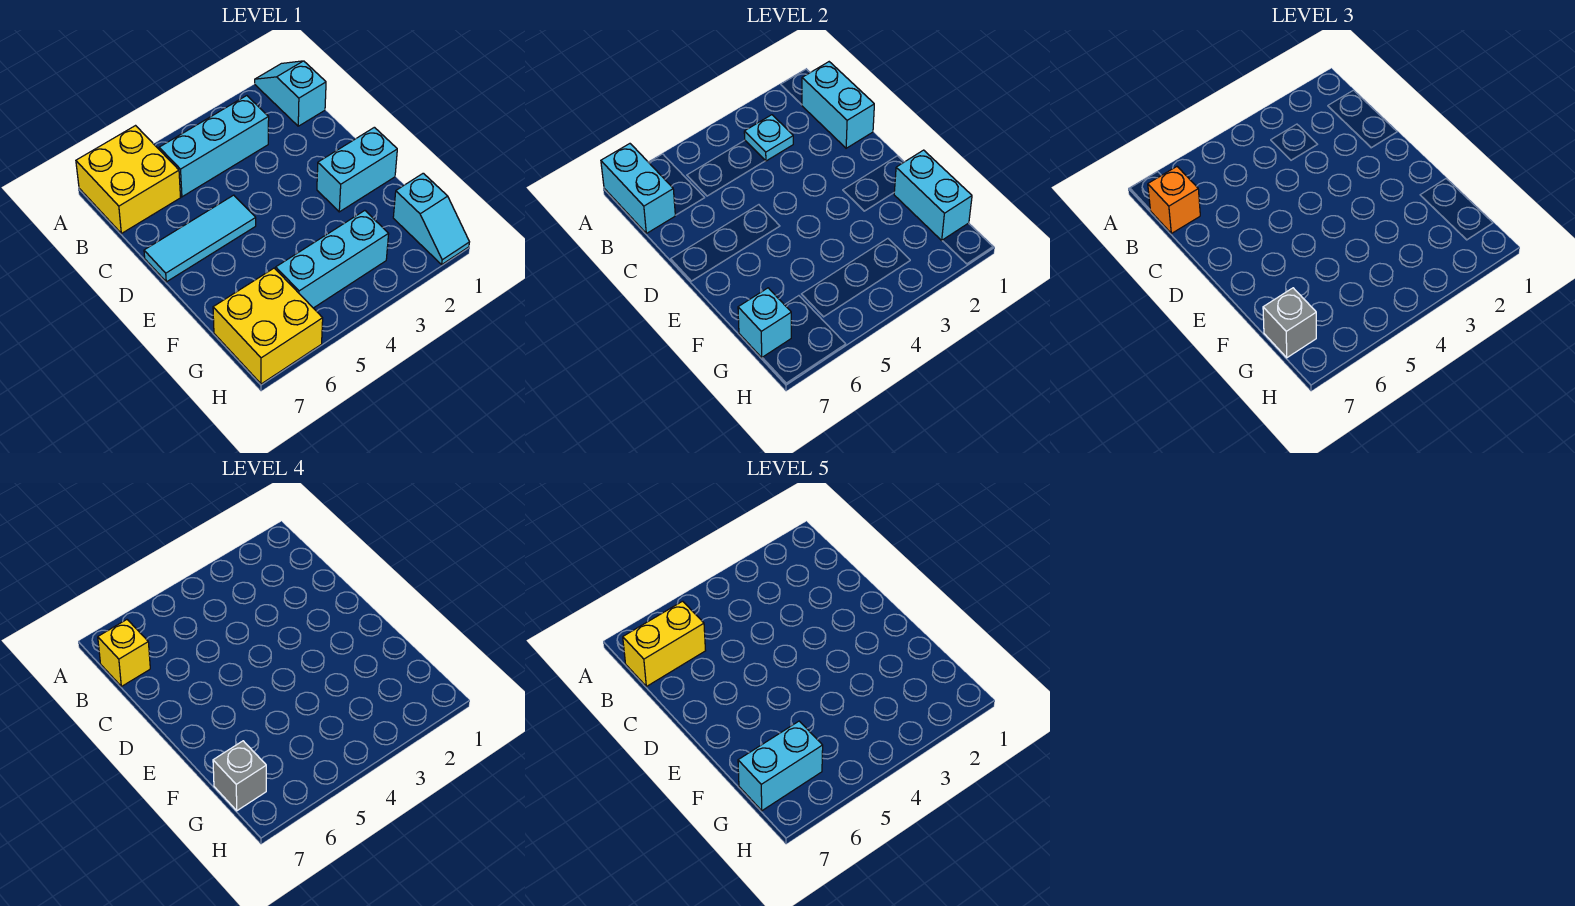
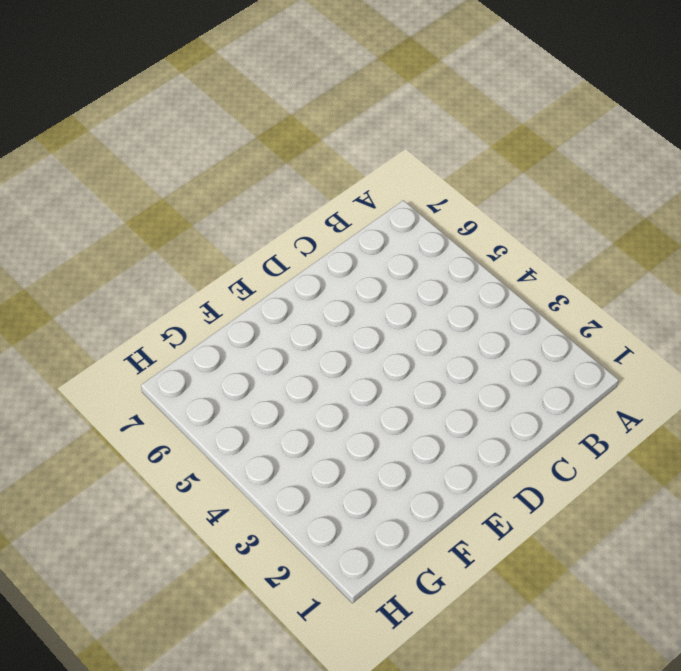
none -> cyan slope A1:B1 level 1 top B
none -> yellow brick A6:B7 level 1
none -> cyan brick B3:B5 level 1

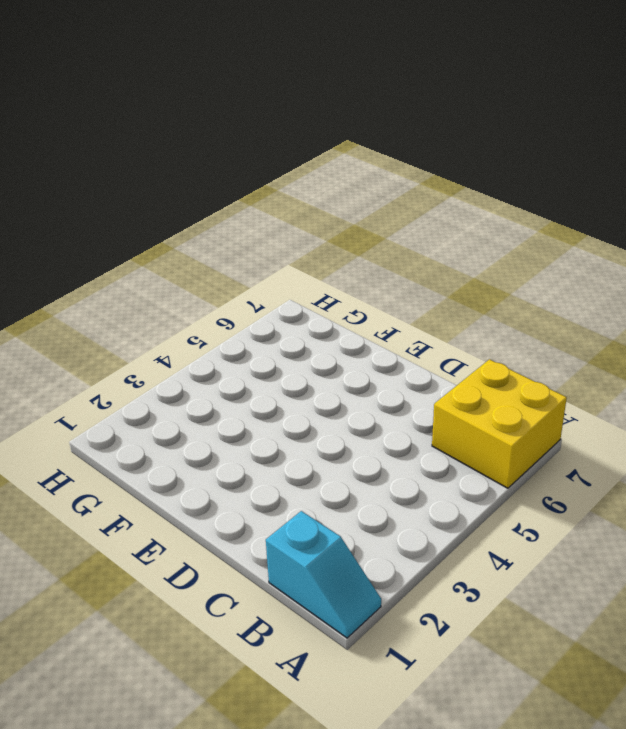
none -> cyan brick B3:B5 level 1
none -> cyan tile D5:D7 level 1
none -> cyan brick E1:E2 level 1

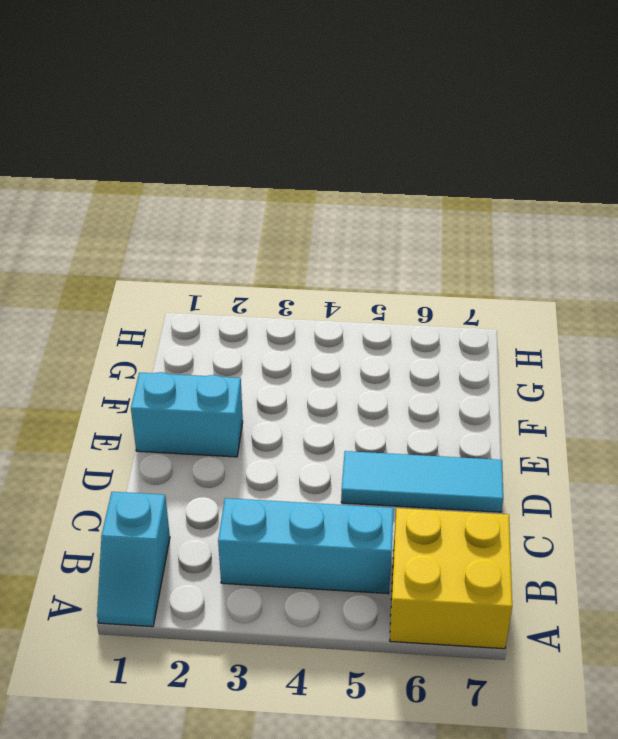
none -> cyan slope G1:H1 level 1 top G
none -> cyan brick G3:G5 level 1
none -> yellow brick G6:H7 level 1

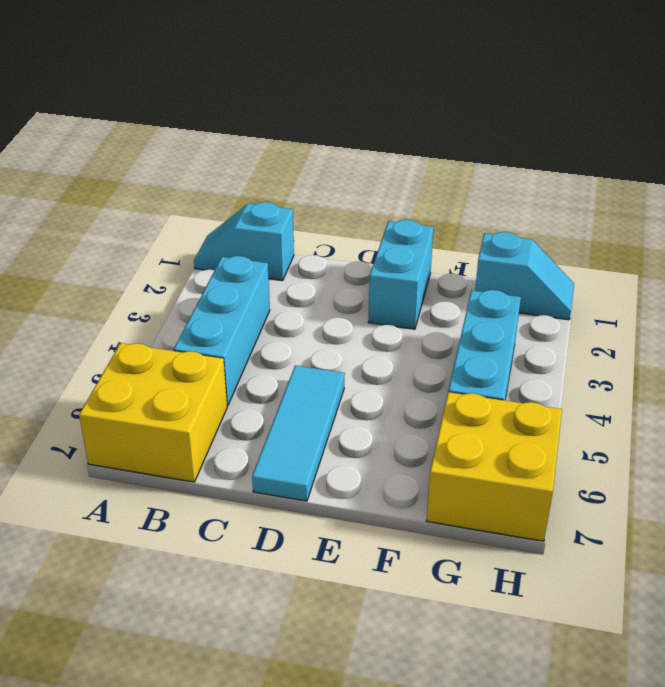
none -> cyan brick A7:B7 level 2
none -> cyan brick B1:C1 level 2
none -> cyan plate B3 level 2

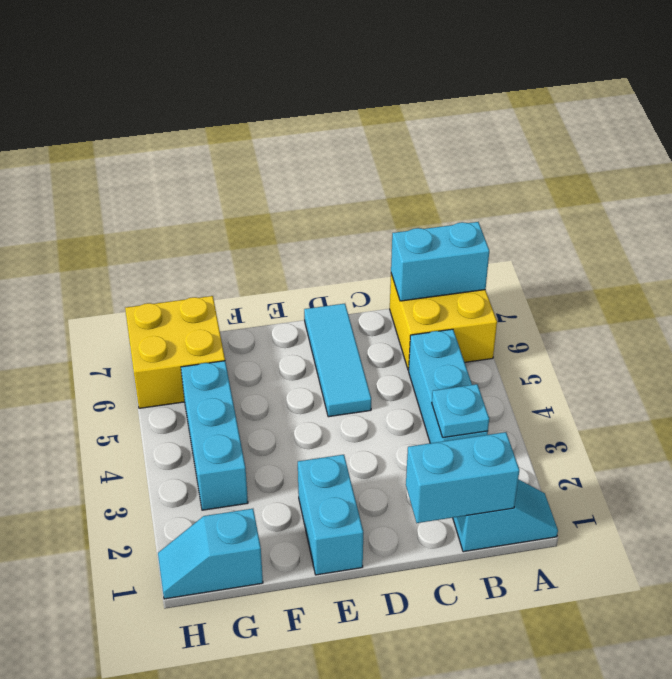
none -> cyan brick F1:G1 level 2
none -> cyan brick G7 level 2
none -> orange brick B7 level 3

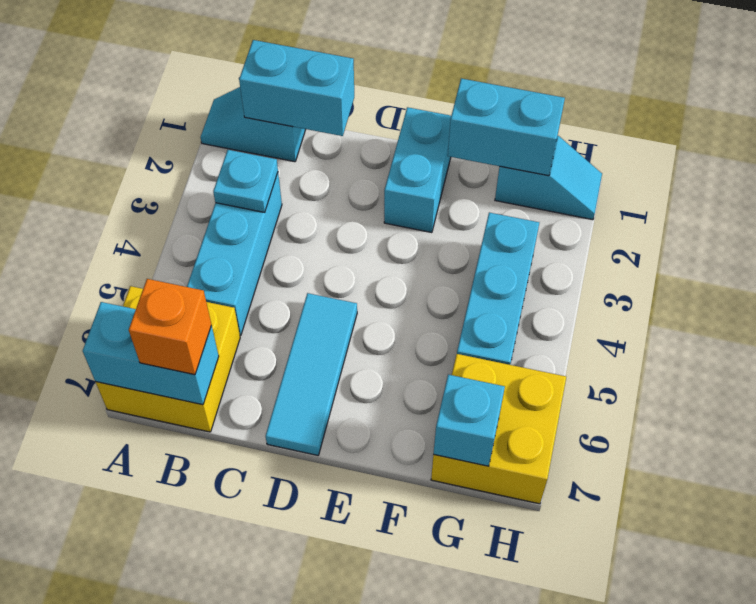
none -> grey brick G7 level 3
none -> yellow brick B7 level 4
none -> grey brick G7 level 4

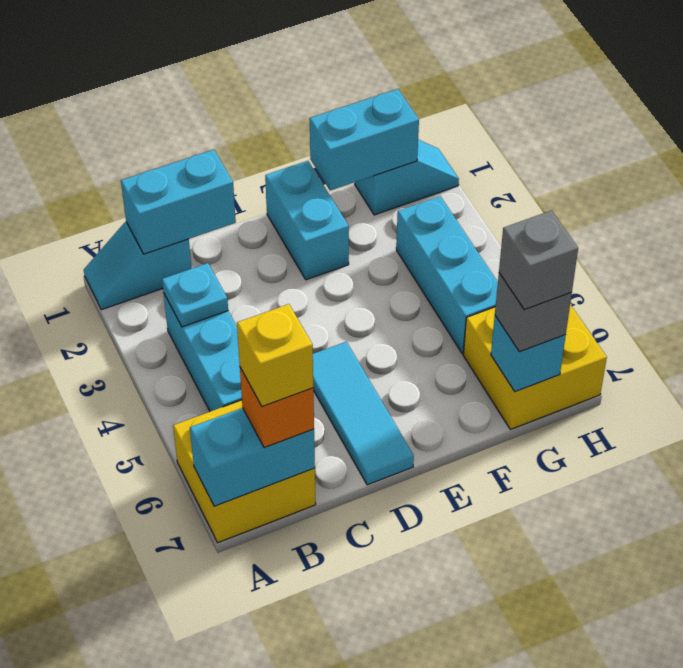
none -> yellow brick B6:B7 level 5
none -> cyan brick G6:G7 level 5

